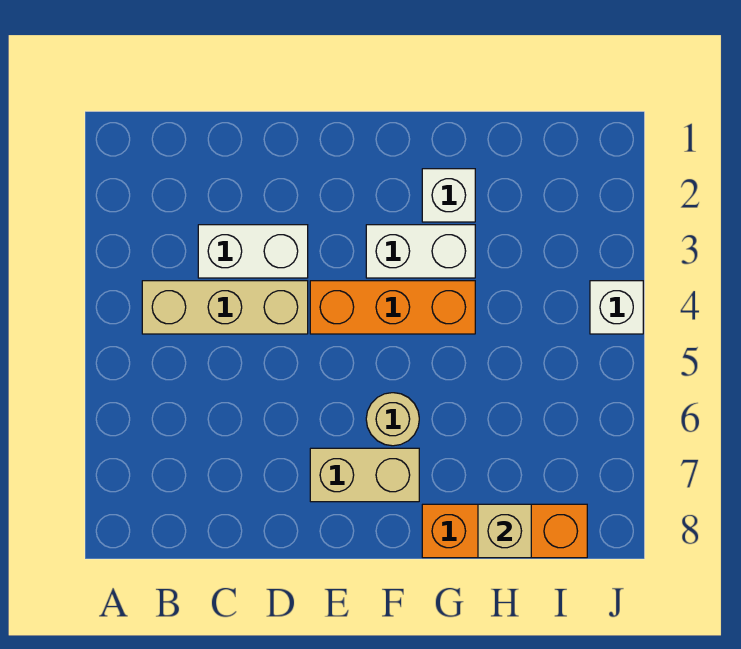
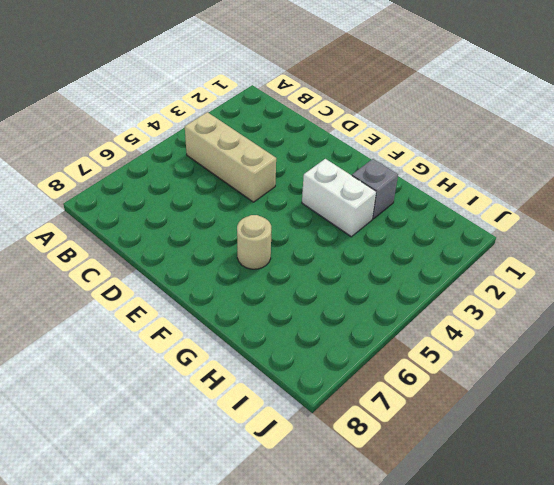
grey brick G2 level 1 -> white brick G2 level 1
none -> white brick C3:D3 level 1
none -> orange brick E4:G4 level 1

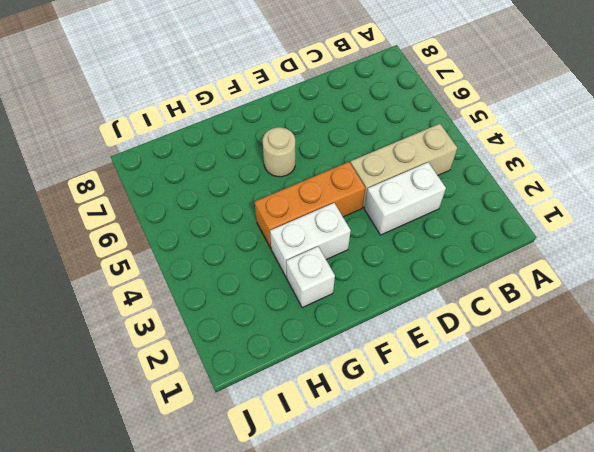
none -> tan brick E7:F7 level 1
none -> orange brick G8:I8 level 1

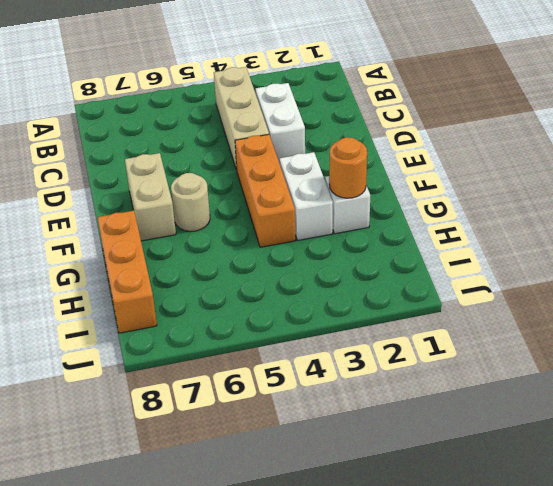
orange round brick G2 level 2 -> none
none -> white brick J4 level 1
none -> tan brick H8 level 2

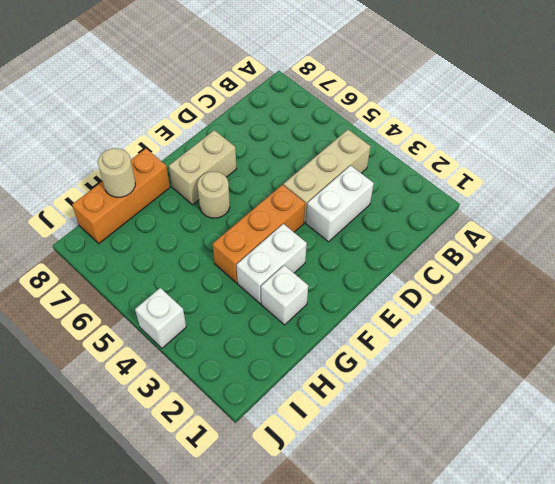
tan round brick H8 level 2 -> tan brick H8 level 2

